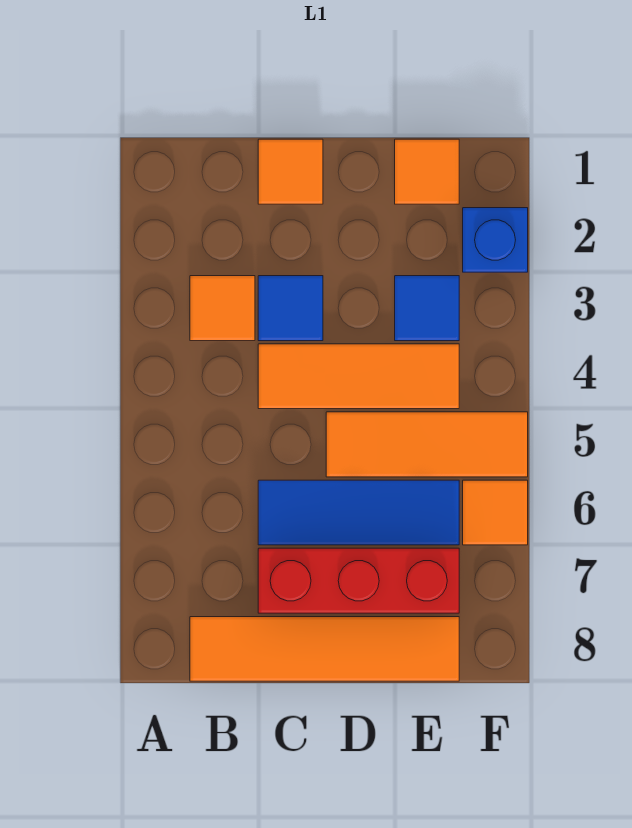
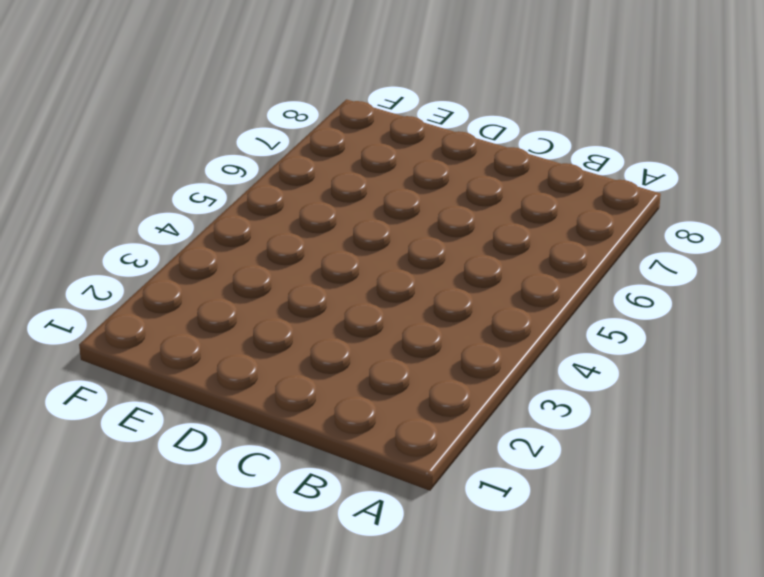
none -> orange tile B3 level 1
none -> orange tile B8:E8 level 1
none -> orange tile C1 level 1

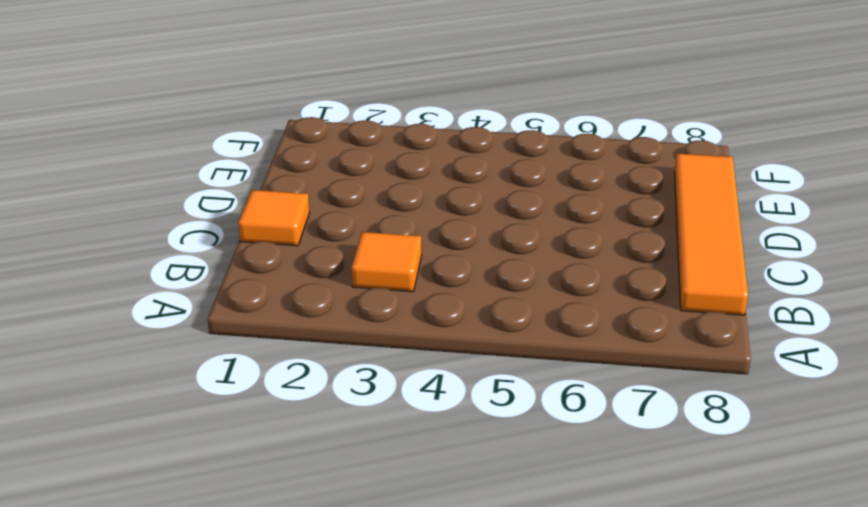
none -> blue tile C3 level 1
none -> orange tile C4:E4 level 1
none -> blue tile C6:E6 level 1

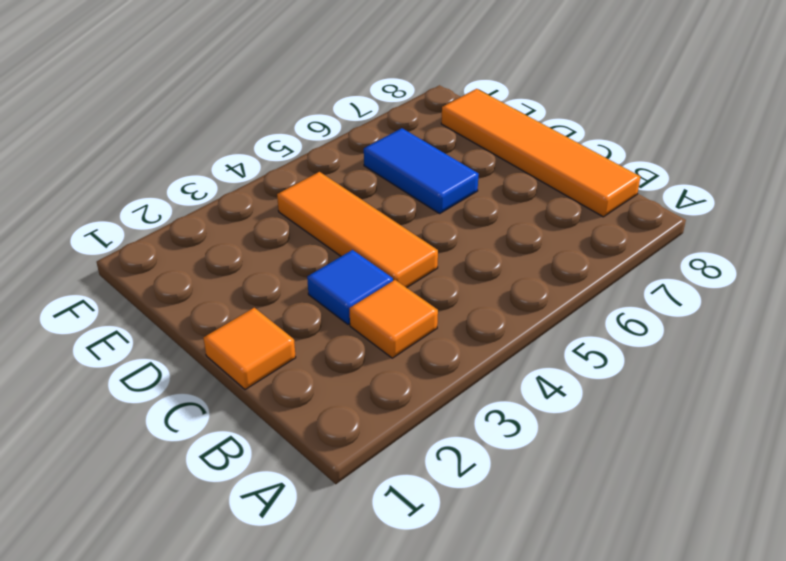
blue tile D6:E6 level 1 -> blue tile C6:E6 level 1
none -> red brick C7:E7 level 1
none -> orange tile D5:F5 level 1
none -> orange tile E1 level 1

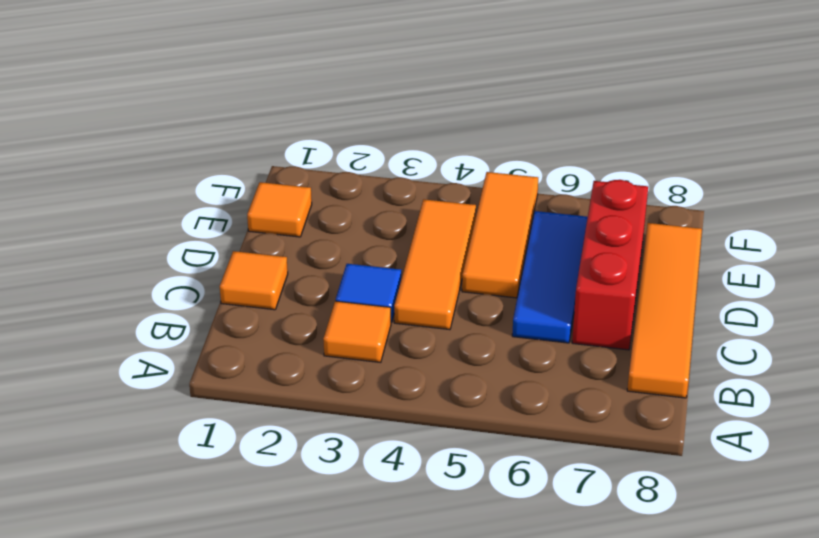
none -> blue tile E3 level 1
none -> blue brick F2 level 1
none -> orange tile F6 level 1

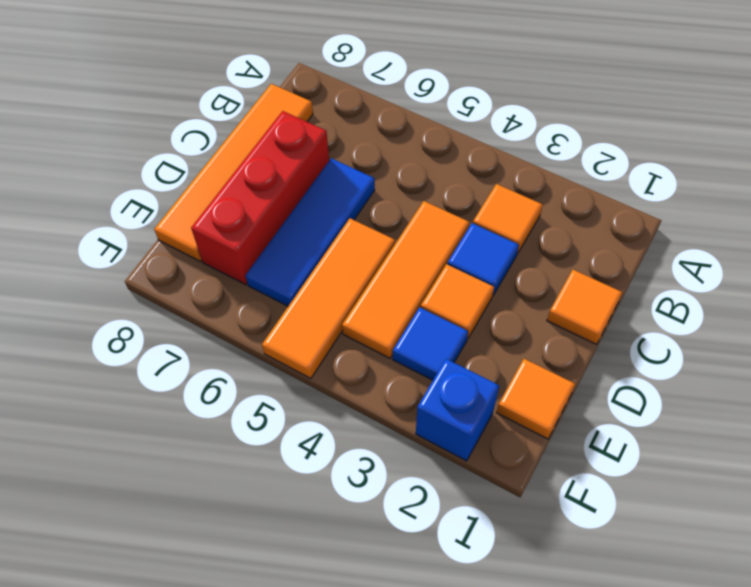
orange tile D3 level 1 -> orange tile F6 level 1

